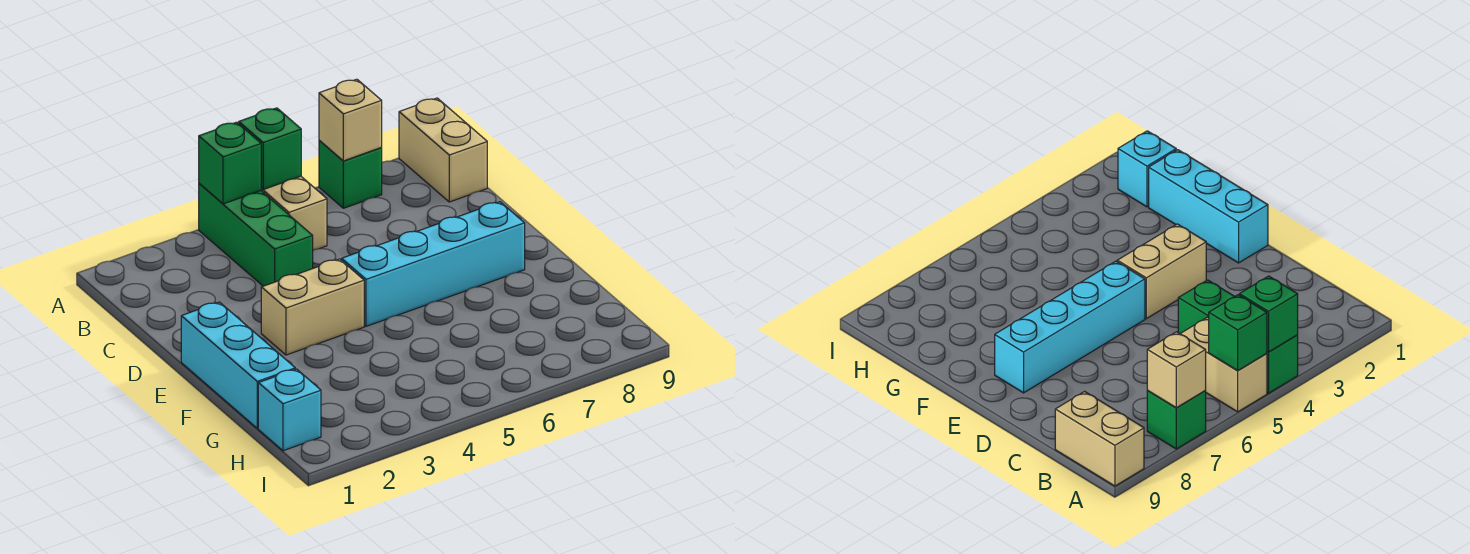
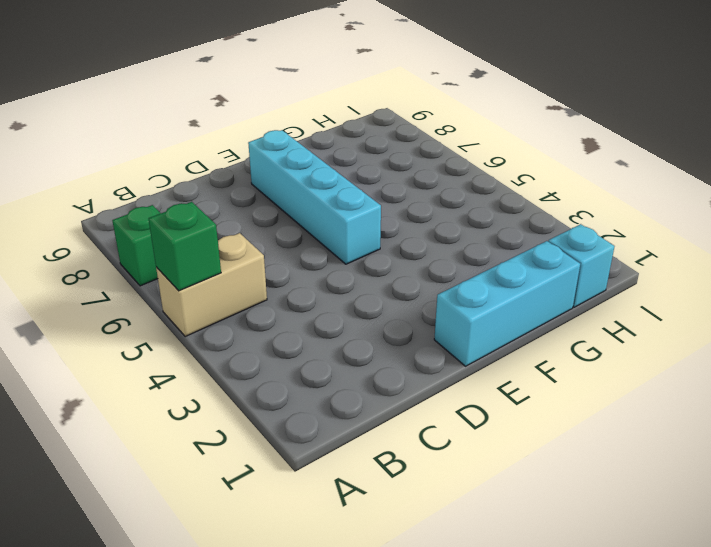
none -> green brick A4:C4 level 1
none -> tan brick A9:B9 level 1

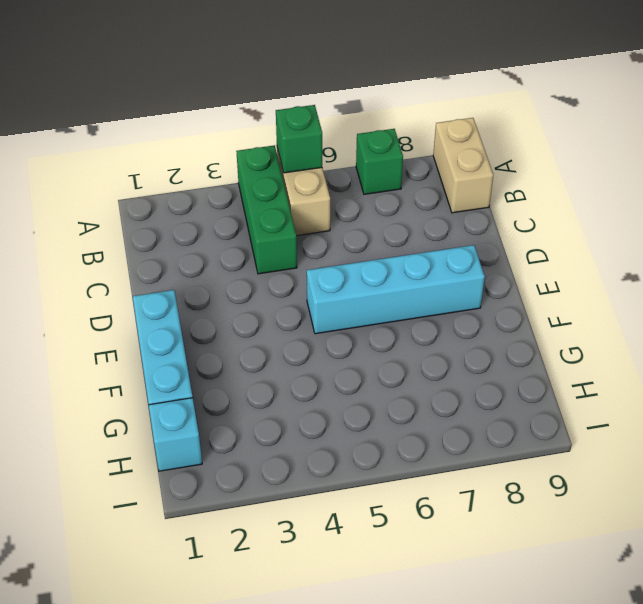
none -> tan brick E3:E4 level 1
none -> green brick A4 level 2

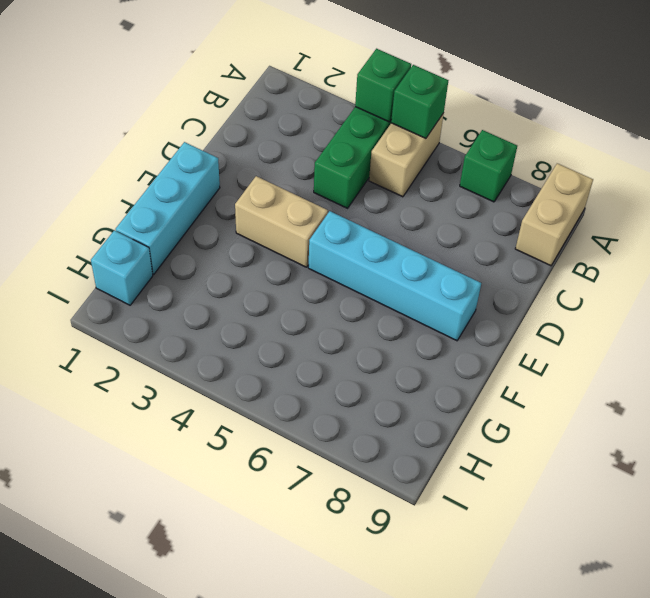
none -> tan brick A7 level 2

